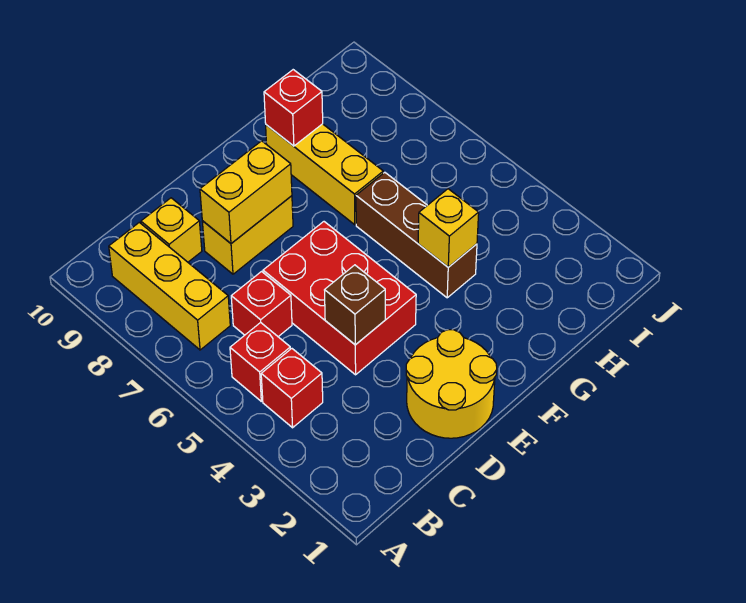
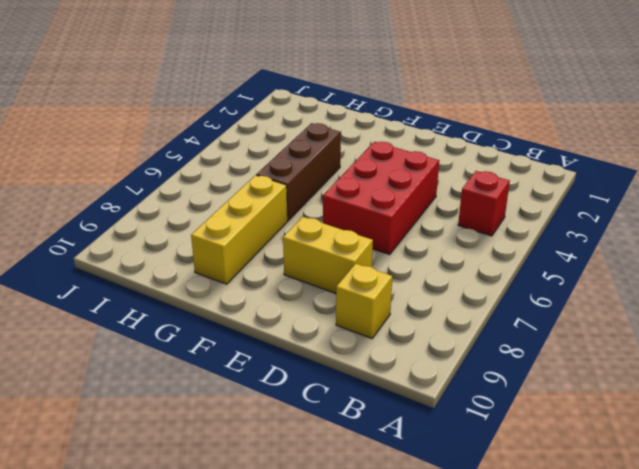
none -> red brick B5 level 1
none -> yellow brick B7:B9 level 1
none -> red brick C6 level 1

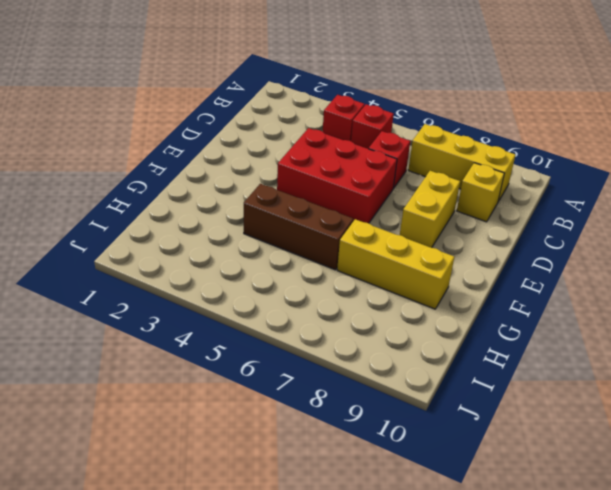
none -> yellow round brick D1:E2 level 1
none -> brown brick D4 level 2
none -> yellow brick D8:E8 level 2

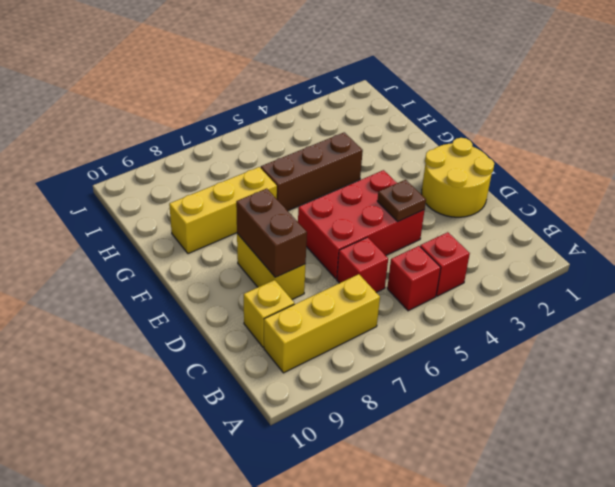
brown plate D4 level 2 -> brown brick D4 level 2
brown brick D8:E8 level 2 -> yellow brick D8:E8 level 2
none -> yellow brick G4 level 2
none -> red brick G9 level 2

